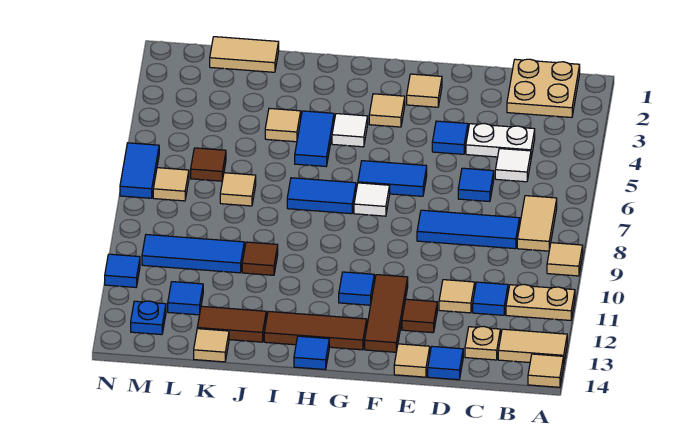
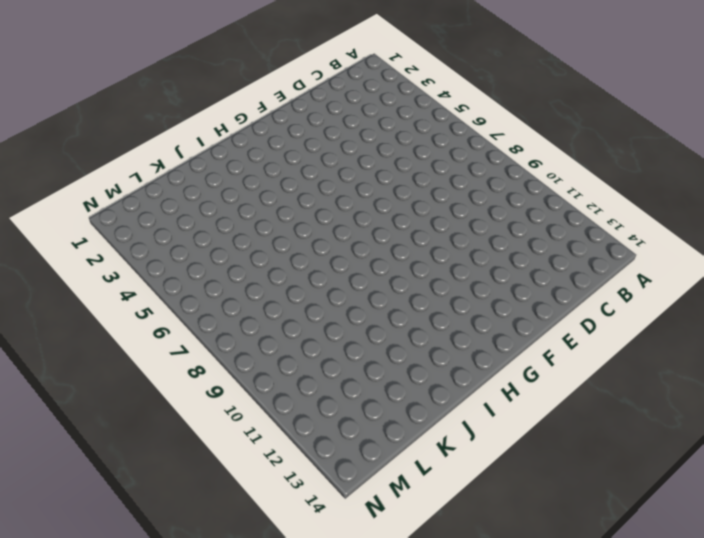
none -> tan tile A9 level 1
none -> tan plate A11:B11 level 1
none -> tan tile A13:B13 level 1
none -> tan tile A14 level 1

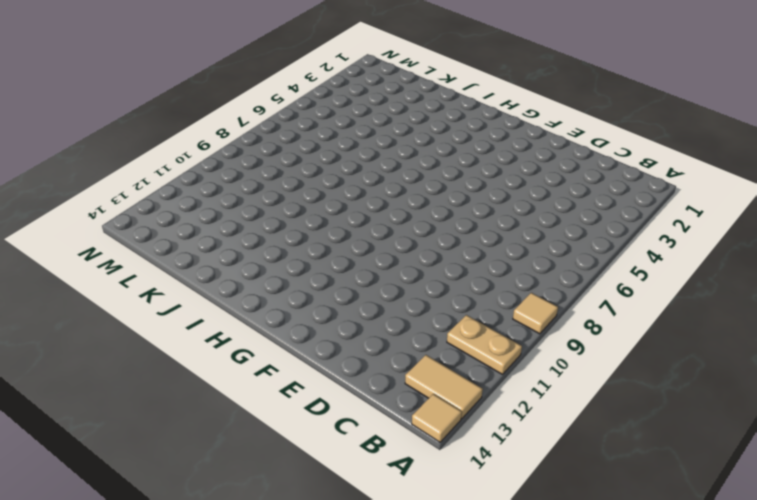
none -> tan plate B1:C2 level 1
none -> tan tile B7:B8 level 1
none -> white plate C4:D4 level 1
none -> white tile C5 level 1

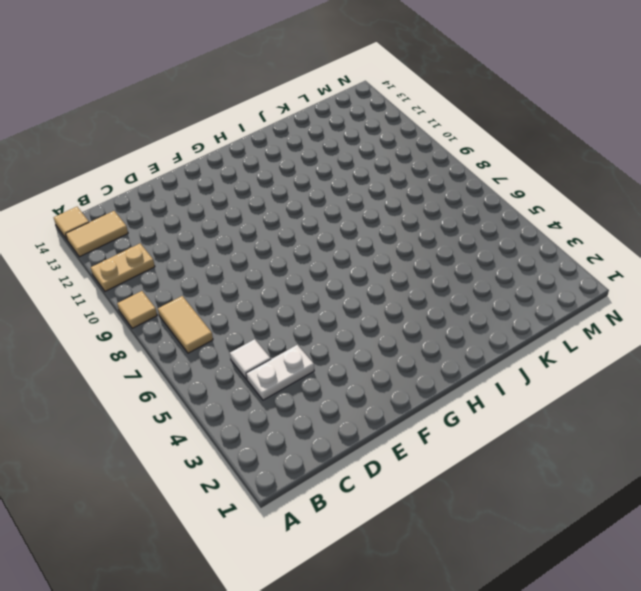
none -> tan plate B1:C2 level 1
none -> blue tile C8:E8 level 1
none -> blue tile C11 level 1
none -> tan plate C13 level 1

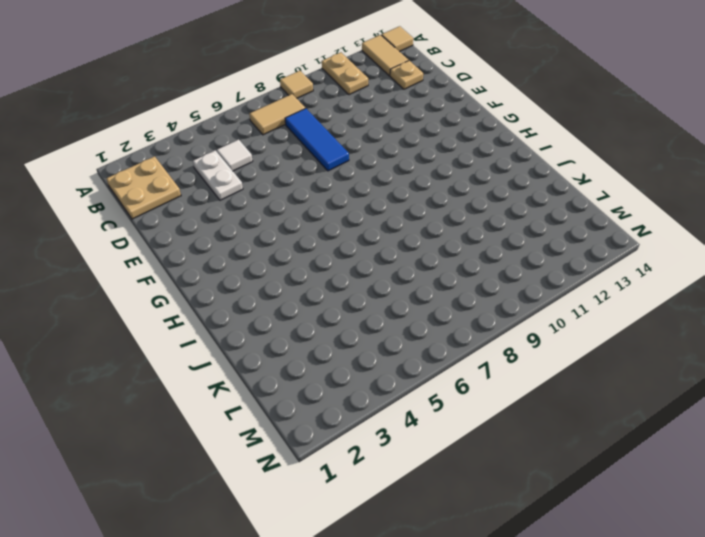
none -> blue tile C11 level 1
none -> blue tile D6 level 1
none -> tan tile D11 level 1
none -> blue tile D14 level 1

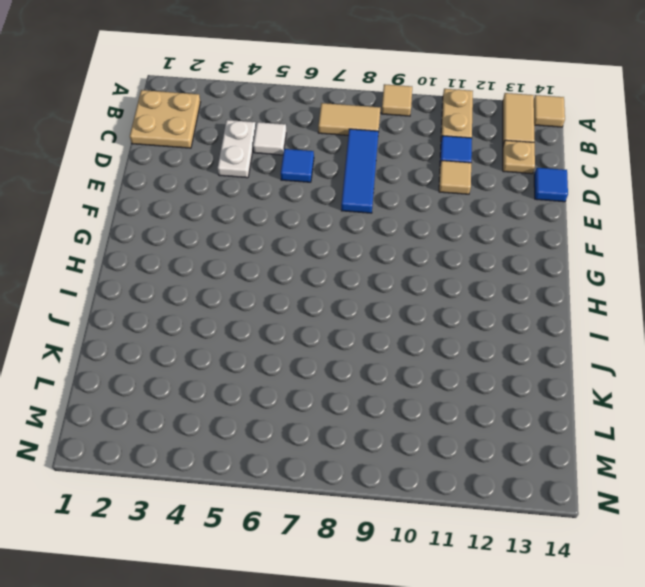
none -> blue tile E4 level 1
none -> brown tile E12 level 1
none -> tan tile E14 level 1
none -> tan tile F2 level 1

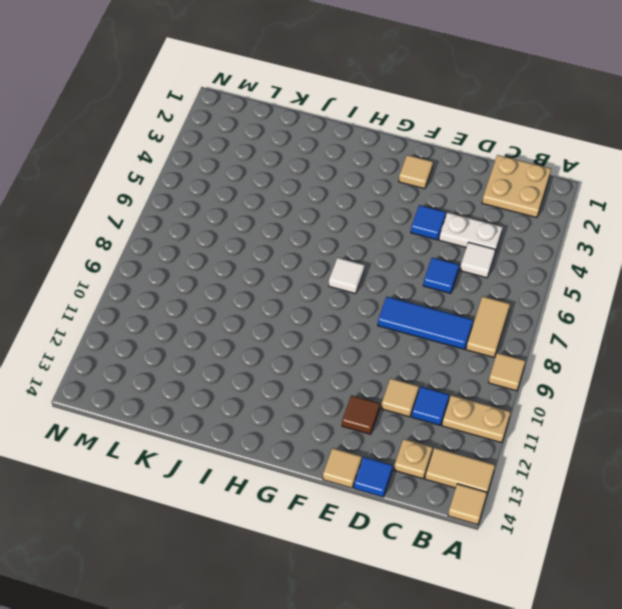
none -> blue tile F6:G6 level 1
none -> brown tile F11:F13 level 1
none -> tan tile G3 level 1
none -> blue tile G11 level 1

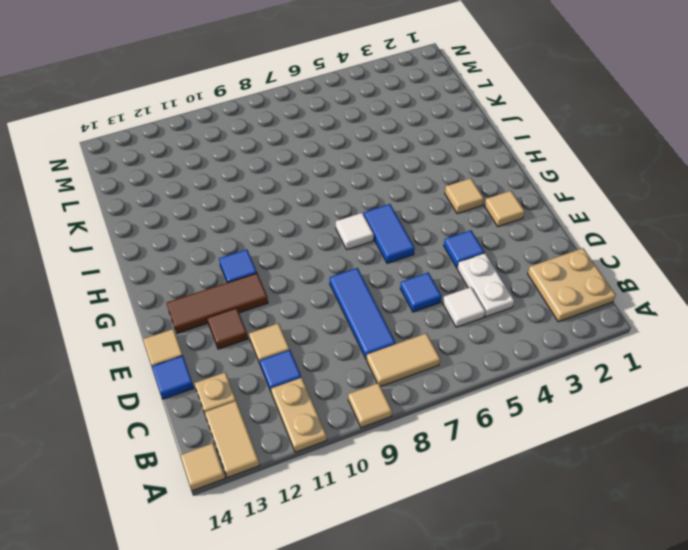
none -> brown tile G13:I13 level 1
none -> white tile H4 level 1
none -> blue tile H7:I7 level 1
none -> blue tile H14 level 1

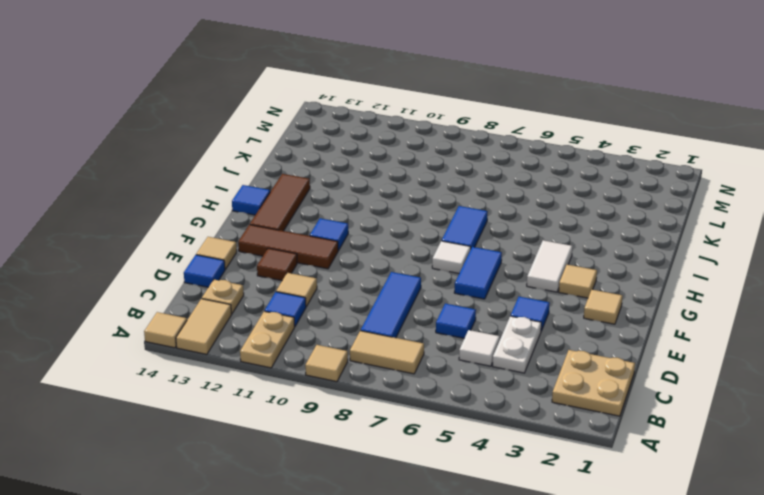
white tile G4:H4 level 1 -> white tile H4 level 1
none -> blue tile I4:I5 level 1
none -> tan tile J4 level 1
none -> brown tile J10 level 1
none -> brown tile J13:K13 level 1

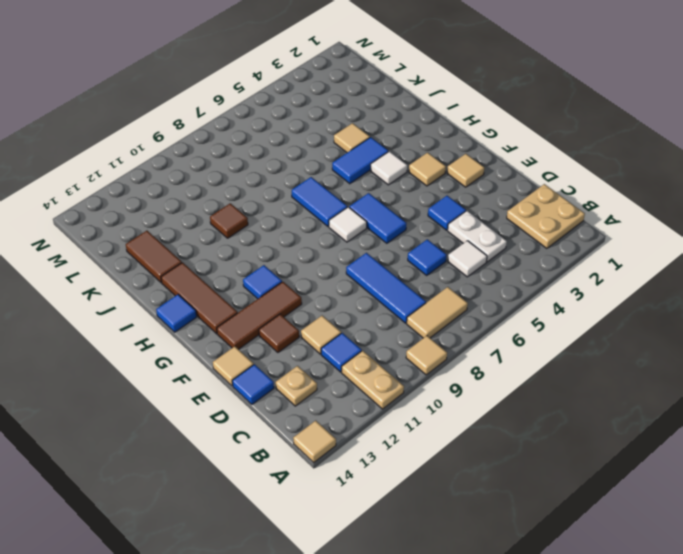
none -> tan tile A13:B13 level 1
none -> tan tile K1:L1 level 1
none -> tan tile K7 level 1
none -> blue tile K10:M10 level 1

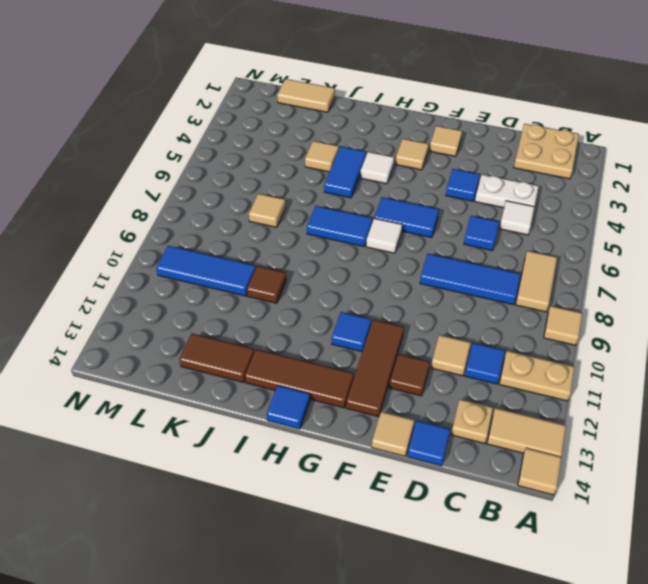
none -> tan tile K14 level 1
none -> brown tile L6 level 1
none -> blue tile L12 level 1
none -> tan tile M7 level 1

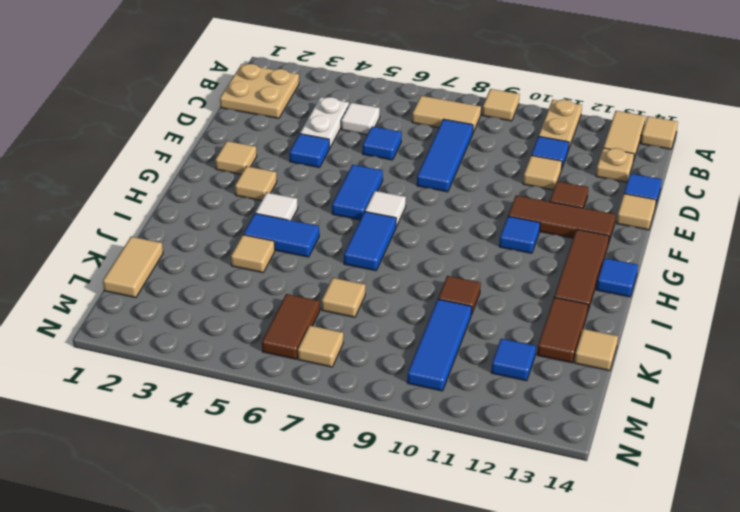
brown tile L6:M6 level 1 -> brown tile L6 level 1
none -> blue plate M13 level 1
none -> blue tile N6:N7 level 1
none -> blue tile N11 level 1

